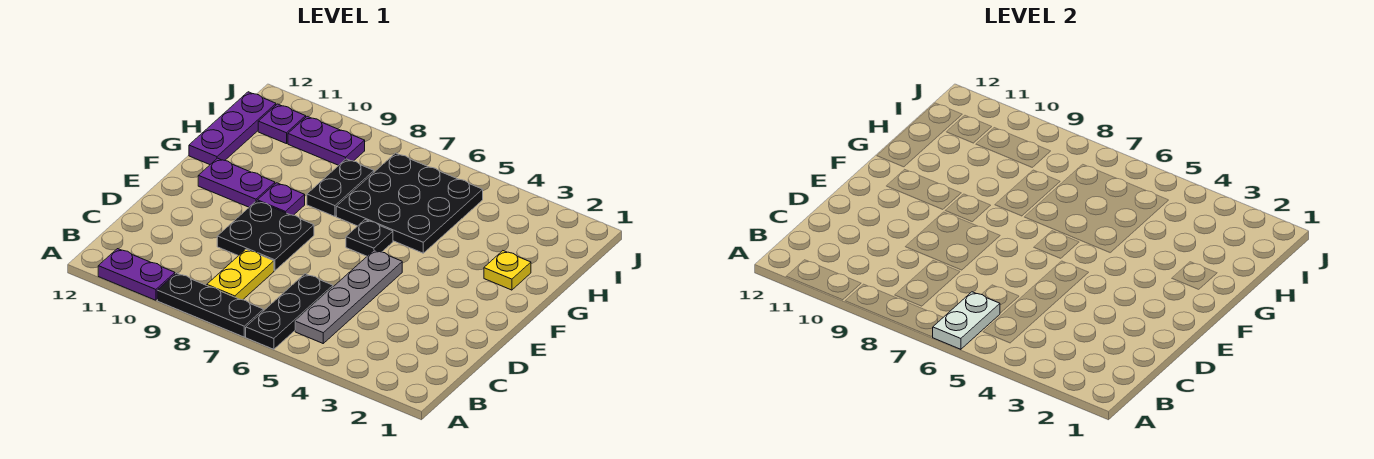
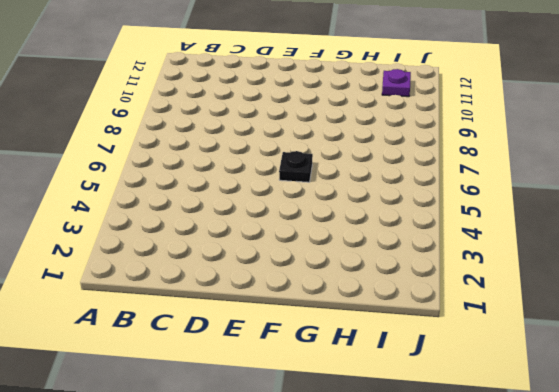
none -> black plate A6:C6 level 1
none -> black plate A7:A9 level 1
none -> purple plate A10:A11 level 1

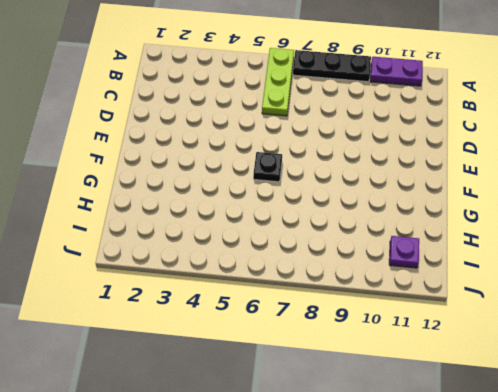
lime plate A6:C6 level 1 -> black plate A6:C6 level 1
none -> grey plate B5:E5 level 1
none -> yellow plate B8:C8 level 1
none -> black plate D8:E9 level 1

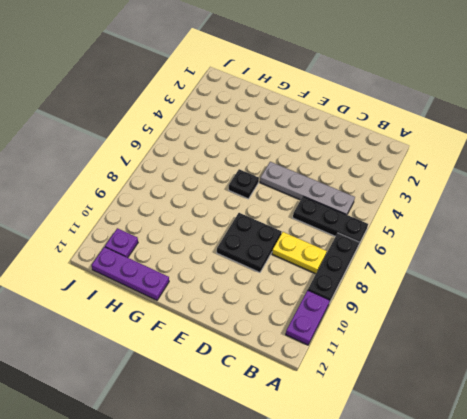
none -> purple plate F9 level 1
none -> purple plate F10:F11 level 1
none -> yellow plate G2 level 1

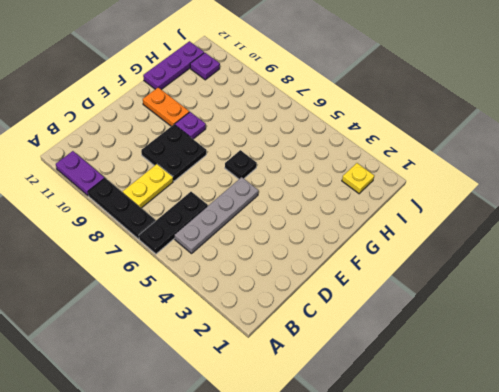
orange plate F10:F11 level 1 -> purple plate F10:F11 level 1
yellow plate I2 level 1 -> yellow plate G2 level 1
none -> black plate G5:I7 level 1
none -> black plate G8:H8 level 1
none -> purple plate I9:I10 level 1

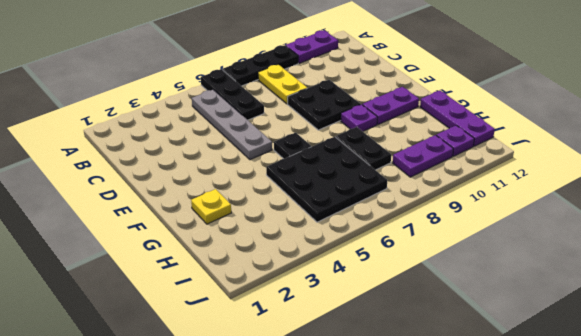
none -> white plate A6:B6 level 2

